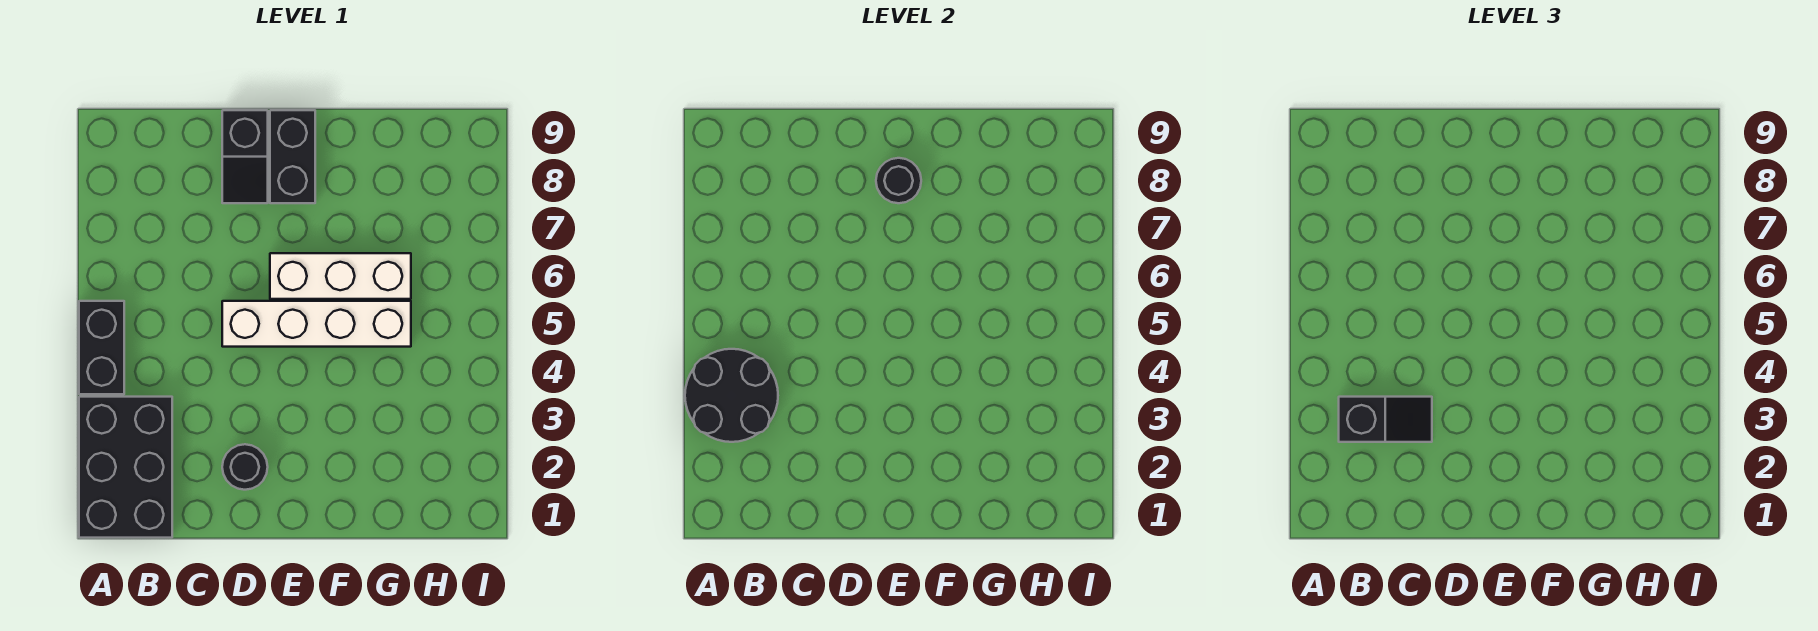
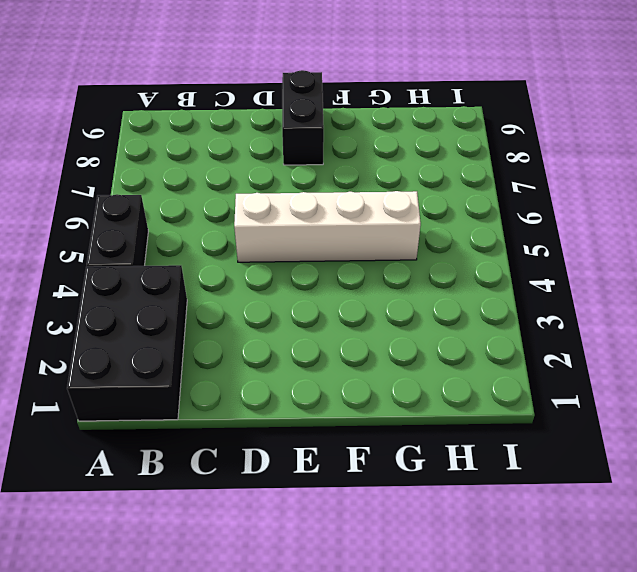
none -> black round brick D2 level 1
none -> black slope D8:D9 level 1 top 9

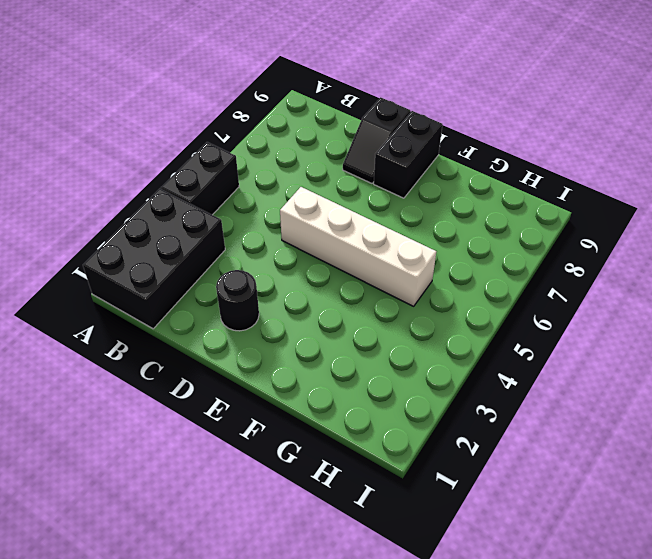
none -> white brick E6:G6 level 1
none -> black round brick A3:B4 level 2

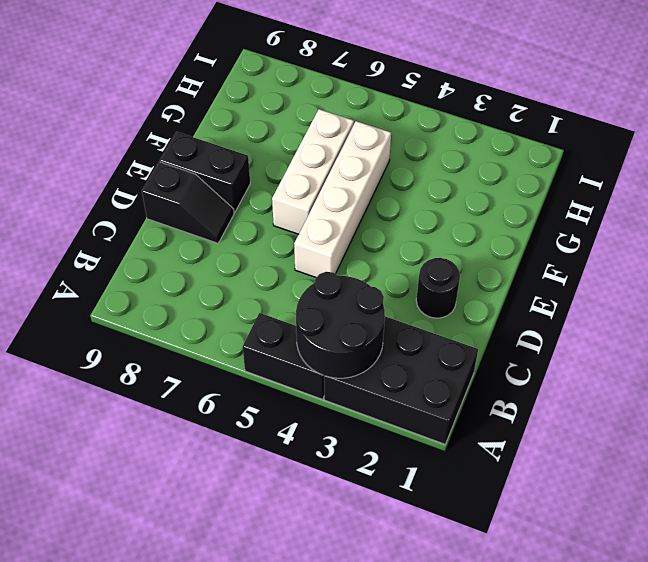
none -> black round brick E8 level 2
none -> black slope B3:C3 level 3 top B

